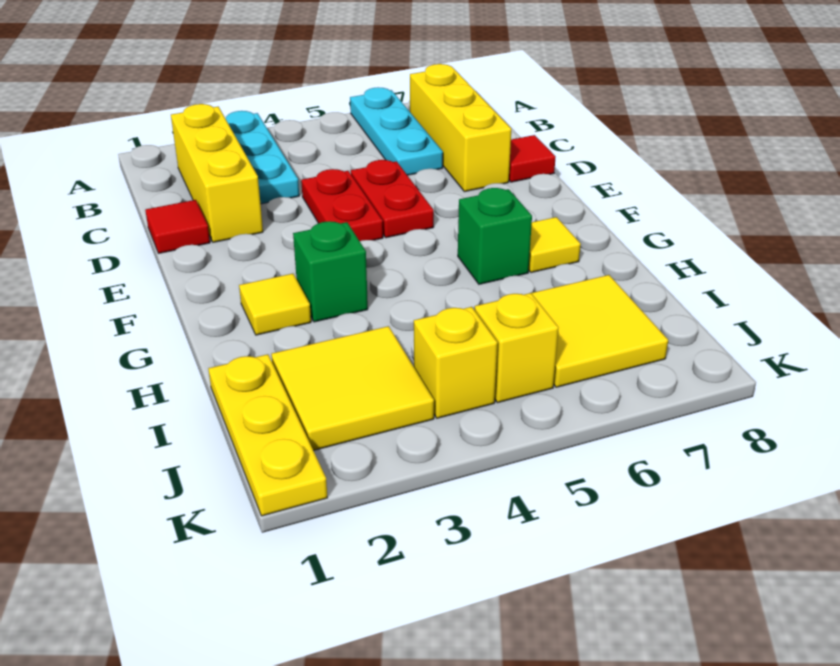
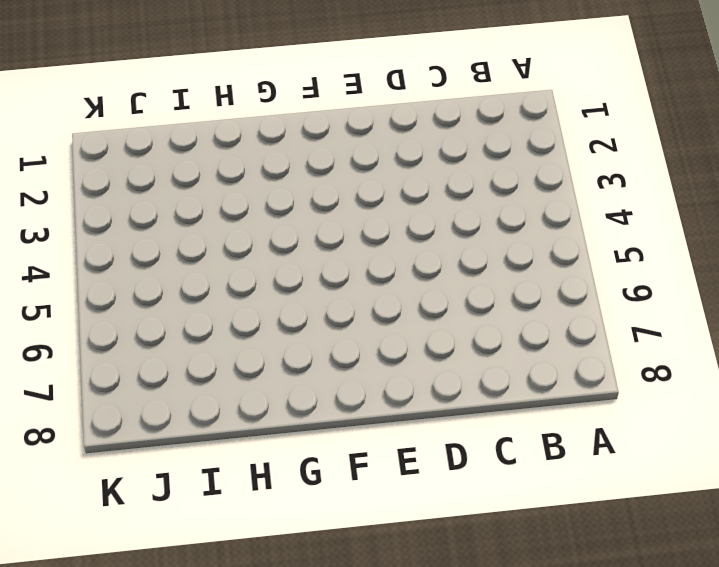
none -> cyan plate A3:C3 level 1
none -> cyan plate A6:C6 level 1
none -> yellow brick B2:D2 level 1

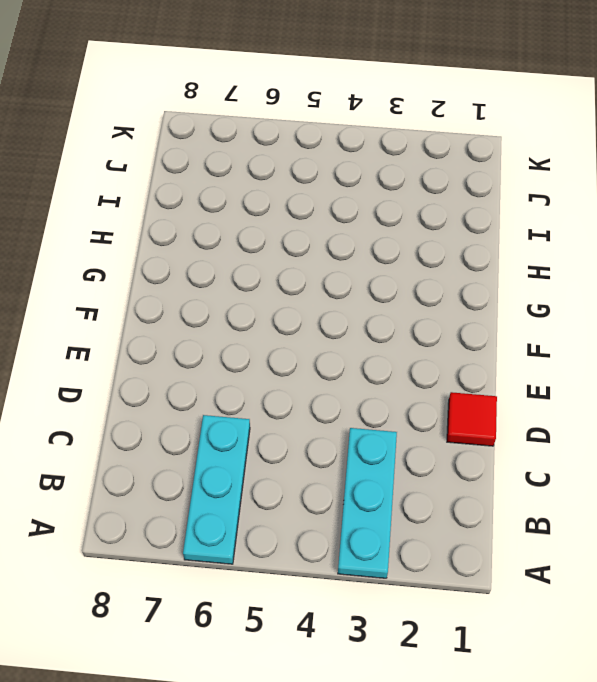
none -> yellow brick B2:D2 level 1
none -> yellow brick B7:D7 level 1
none -> red plate D4:E4 level 1

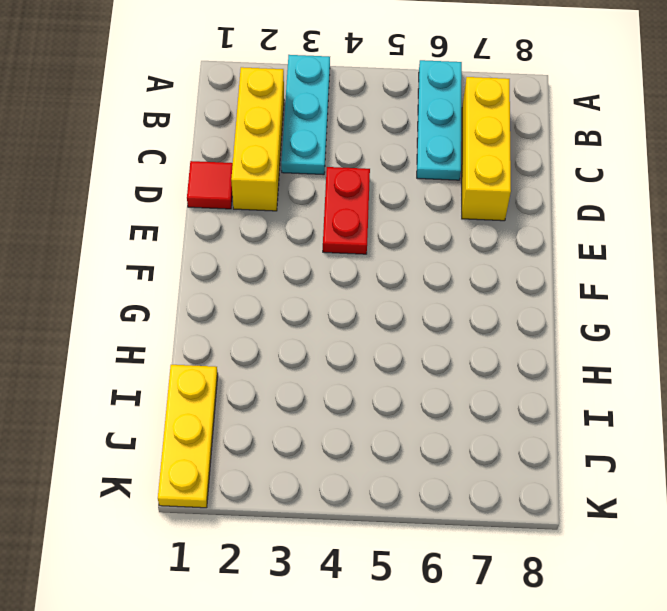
none -> red plate D5:E5 level 1
none -> red tile D8 level 1
none -> yellow tile G2 level 1

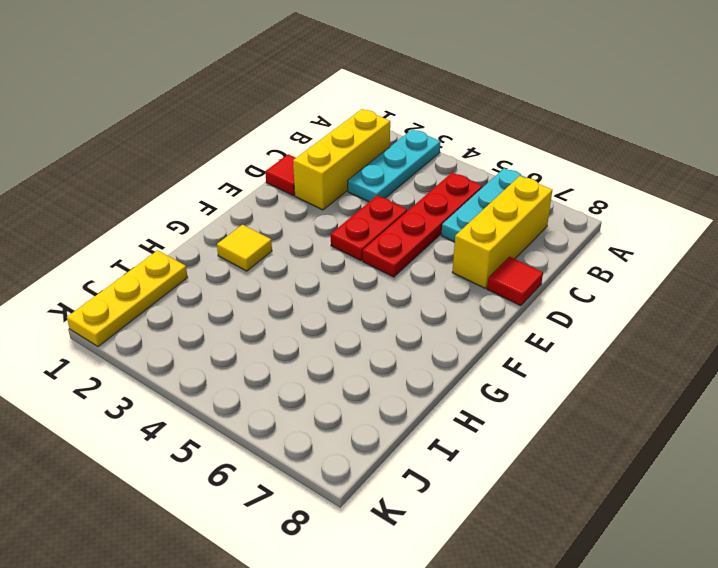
red plate B5:E5 level 1 -> red plate D5:E5 level 1
none -> green brick G3 level 1
none -> green brick G6 level 1
none -> yellow tile G7 level 1

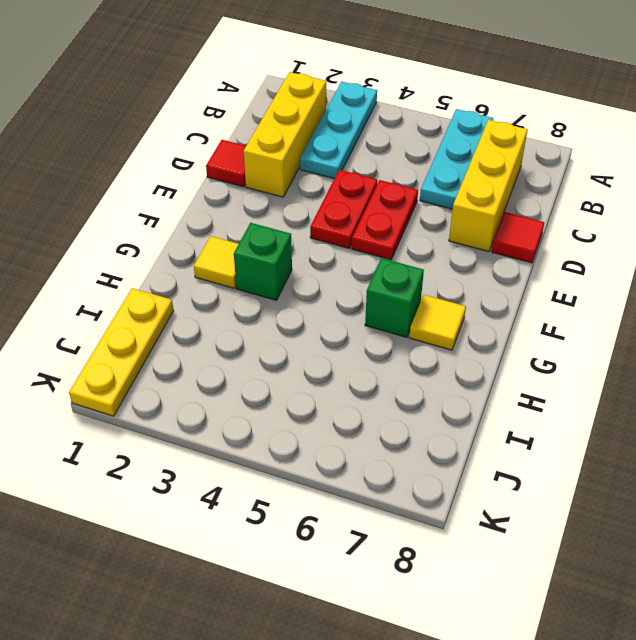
none -> yellow tile I2:J3 level 1
none -> yellow tile I6:J7 level 1
none -> yellow brick J4 level 1

